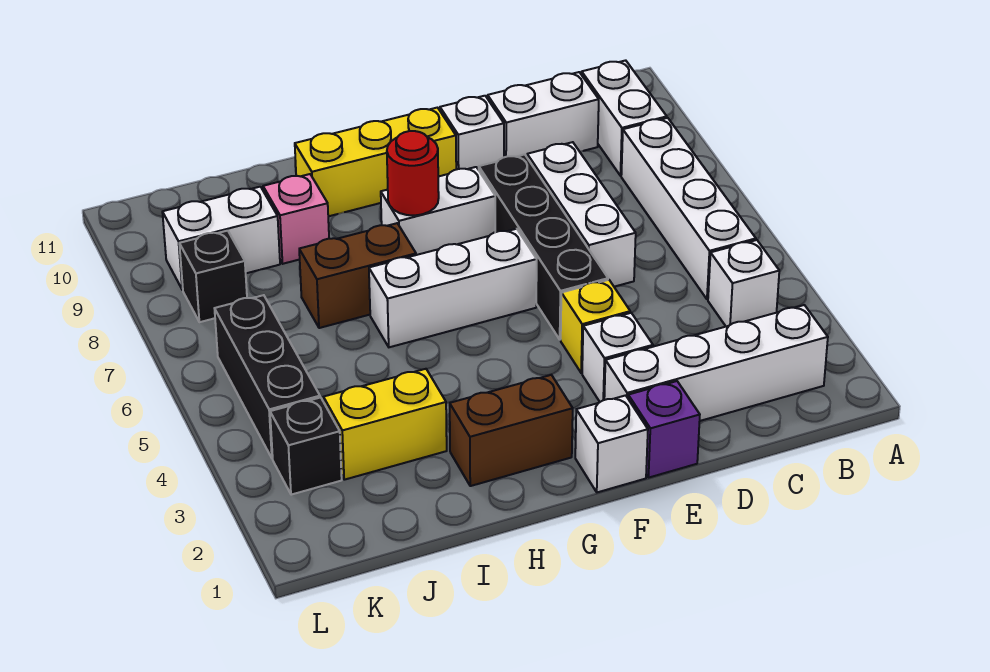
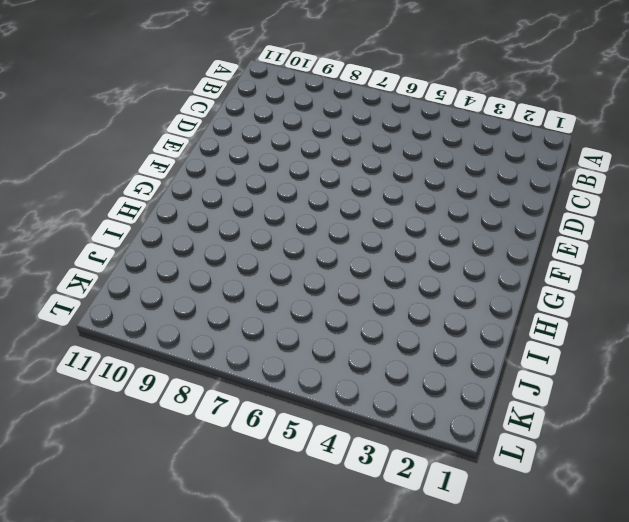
none -> white brick B2:E2 level 1
none -> white brick B4 level 1
none -> white brick B5:B8 level 1

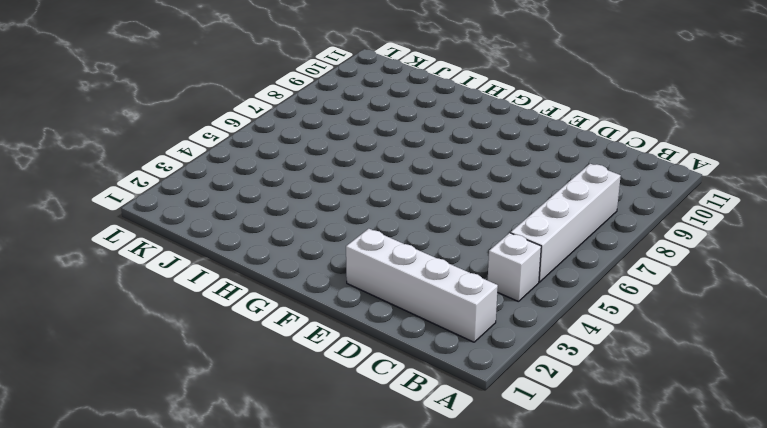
none -> white brick B9:B10 level 1
none -> white brick C10:D10 level 1
none -> white brick D6:D8 level 1

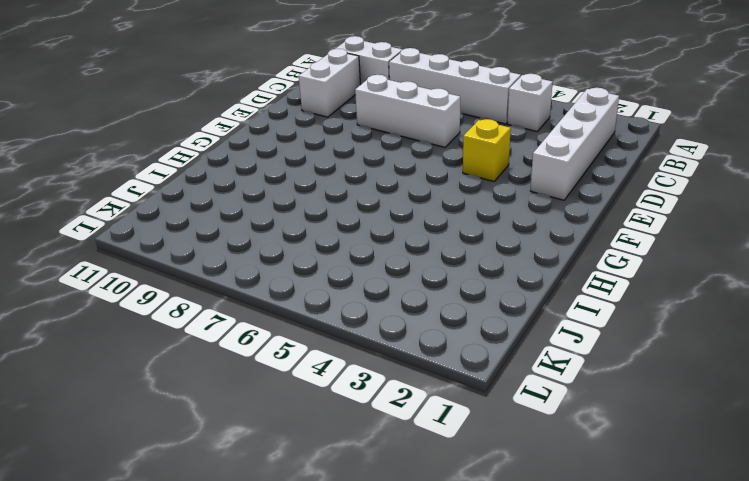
none -> purple brick E1 level 1
none -> white brick E3 level 1
none -> black brick E5:E8 level 1

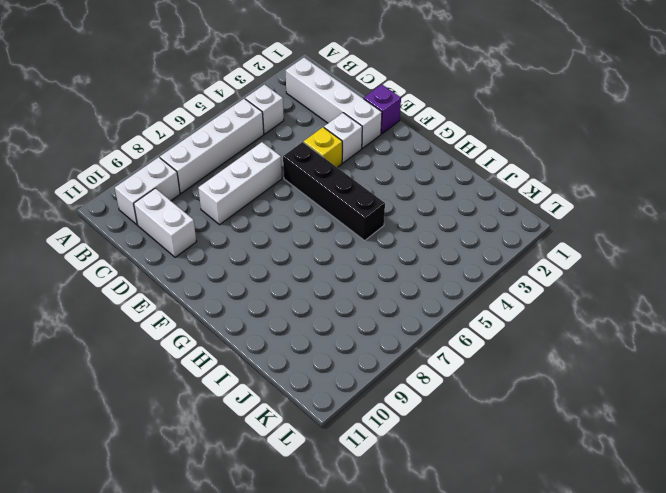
black brick E5:H5 level 1 -> black brick E5:E8 level 1
none -> white brick E10 level 1
none -> white brick F1 level 1
none -> white brick F6:H6 level 1

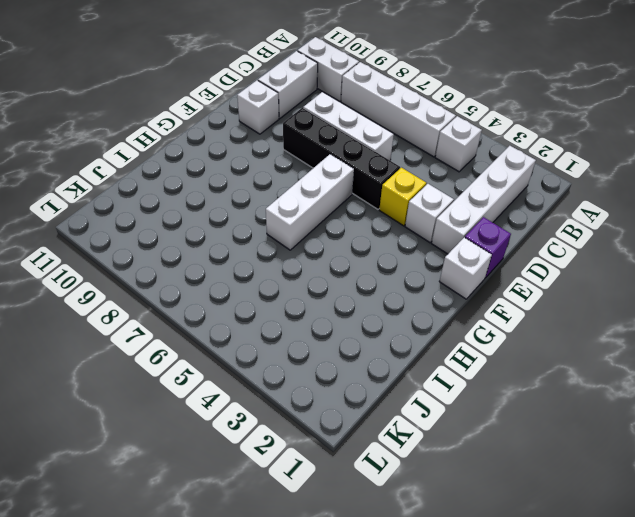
none -> white brick F8:G8 level 1
none -> yellow brick F10:H10 level 1
none -> brown brick G2:H2 level 1

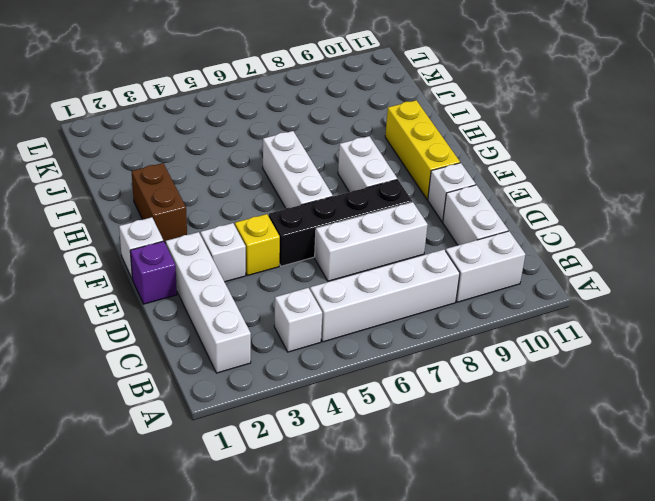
none -> brown brick H7:I7 level 1
none -> yellow brick I3:J3 level 1
none -> pink brick I9 level 1

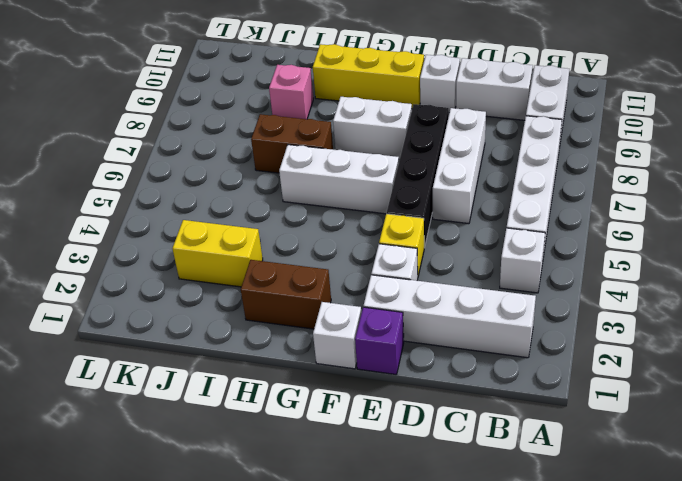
none -> white brick J9:K9 level 1
none -> black brick K3 level 1
none -> black brick K4:K6 level 1

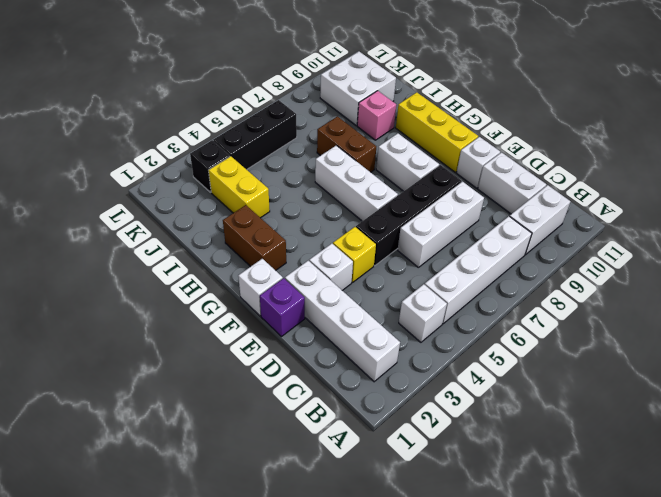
white brick J9:K10 level 1 -> white brick J9:K9 level 1
none -> black brick K8 level 1
none -> red round brick G8 level 2

